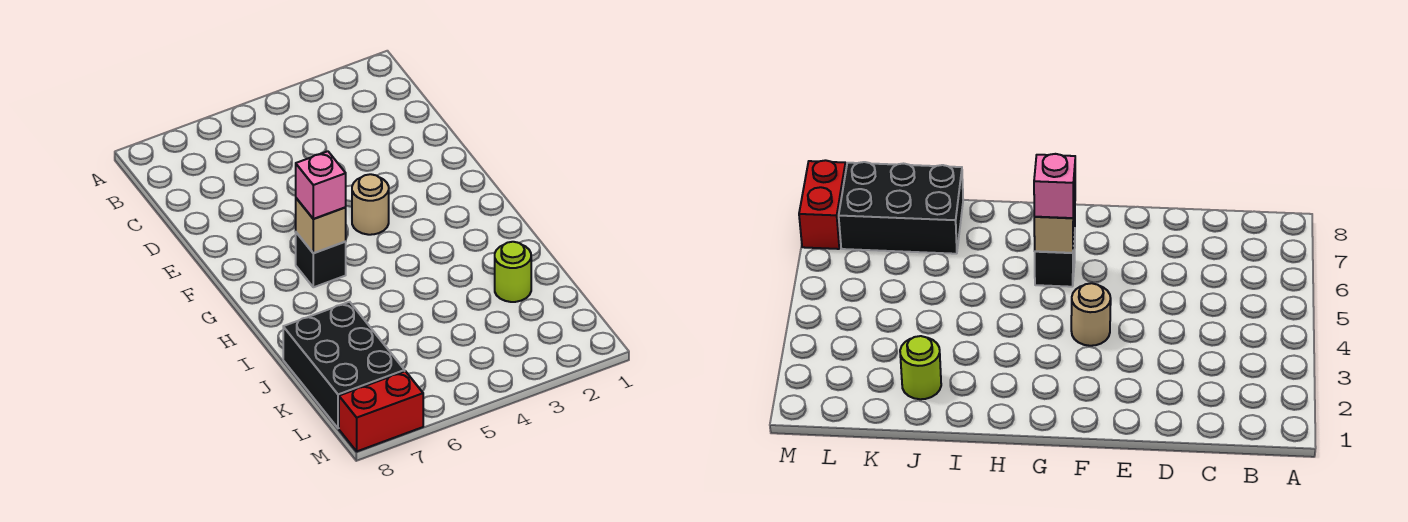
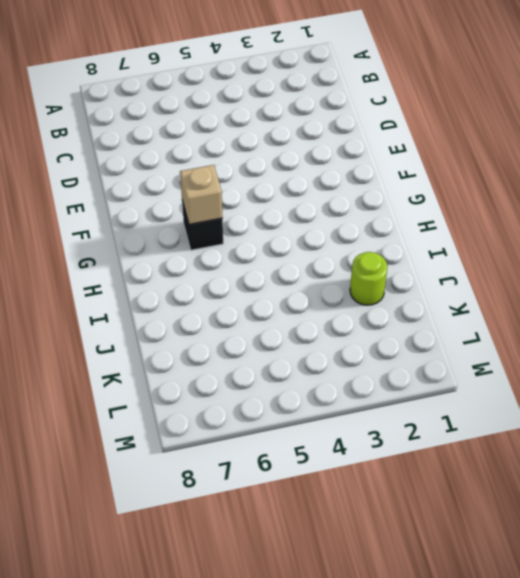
none -> tan round brick F4 level 1
none -> black brick J7:L8 level 1

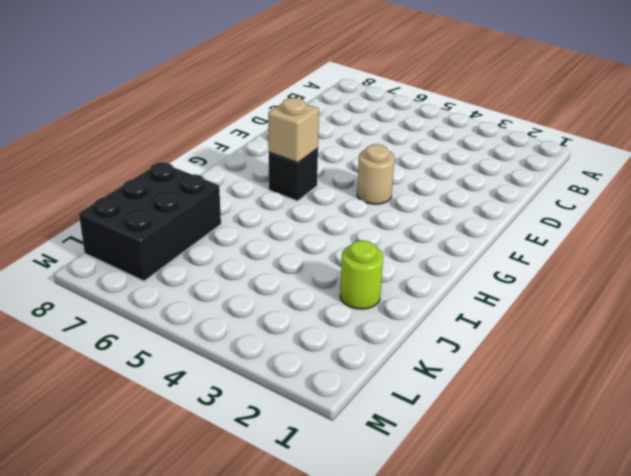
none -> red brick M7:M8 level 1
none -> pink brick G6 level 3

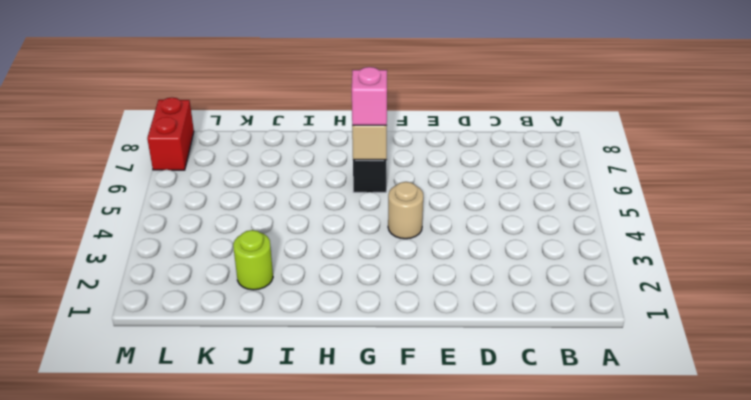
none -> black brick J7:L8 level 1

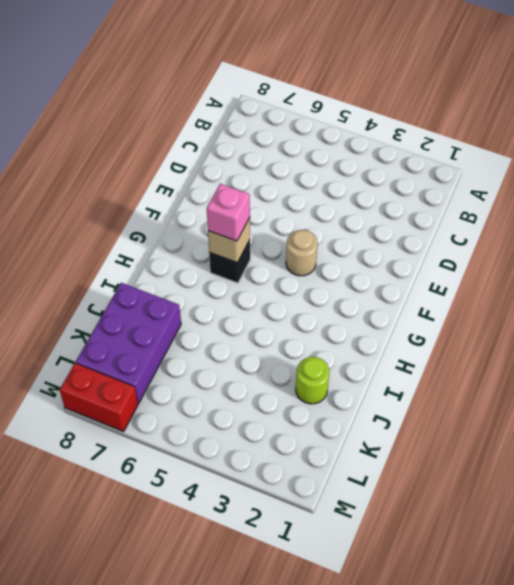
purple brick J7:L8 level 1 -> black brick J7:L8 level 1

